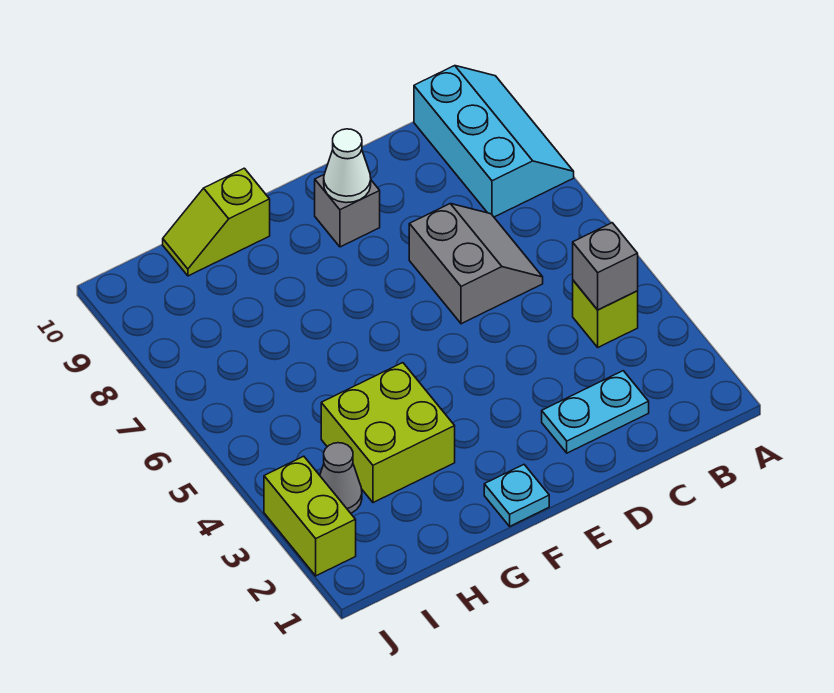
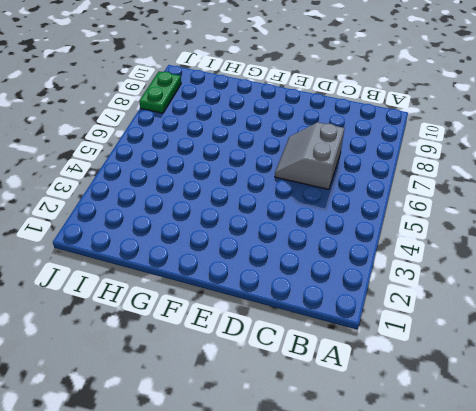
grey slope C6:D7 level 1 top C -> grey slope C6:D7 level 1 top D
green plate J8:J9 level 1 -> none
none -> cyan slope A8:B10 level 1 top B
none -> lime brick B4 level 1
none -> cyan plate C2:D2 level 1

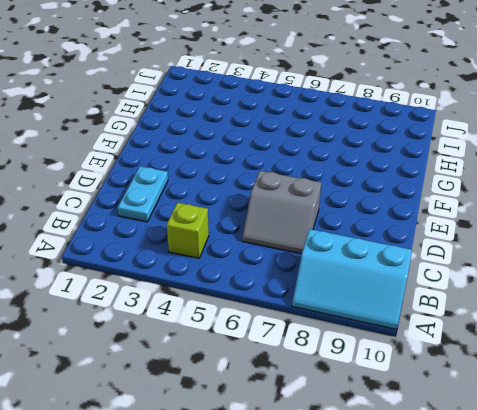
none -> grey brick E9 level 1
none -> cyan plate F1 level 1
none -> lime brick G3:H4 level 1

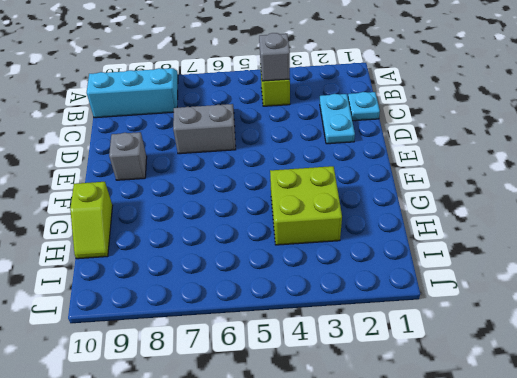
cyan plate C1 level 1 -> cyan plate F1 level 1
none -> grey cone I3 level 1
none -> lime brick J2:J3 level 1
none -> white cone E9 level 2

